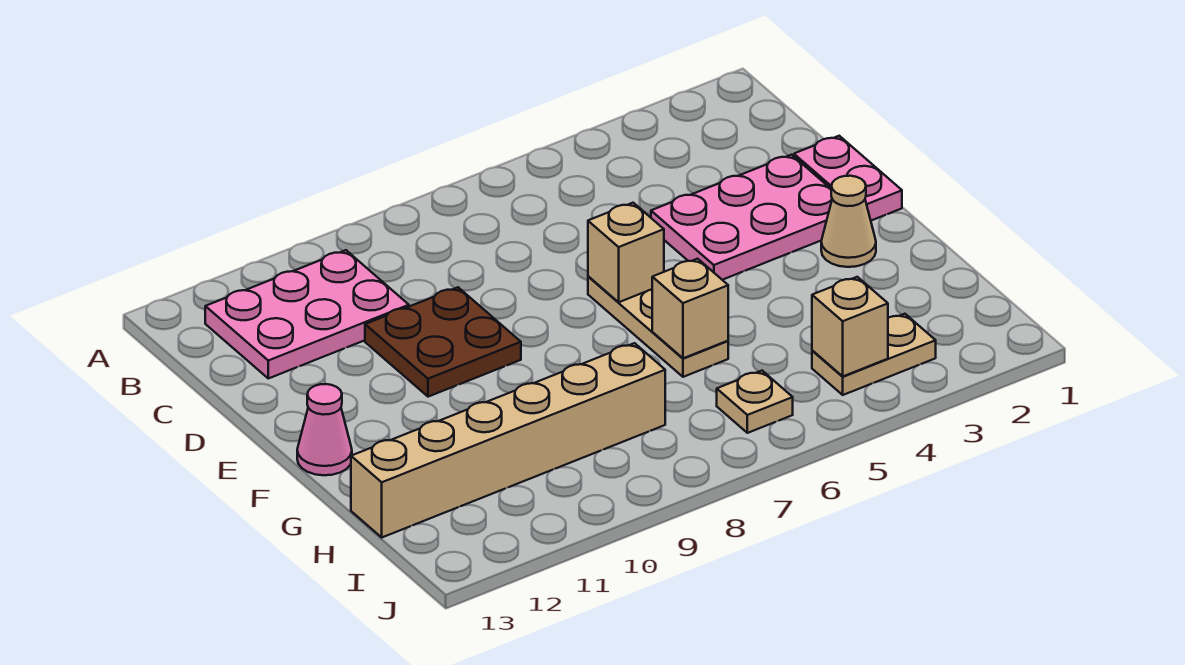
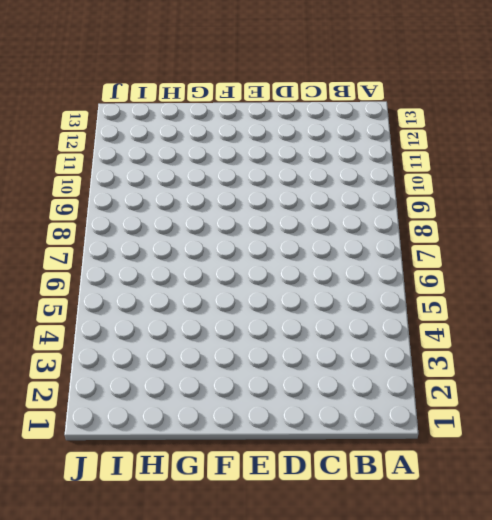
none -> pink plate B10:C12 level 1
none -> pink plate D1:E1 level 1
none -> pink plate D2:E4 level 1

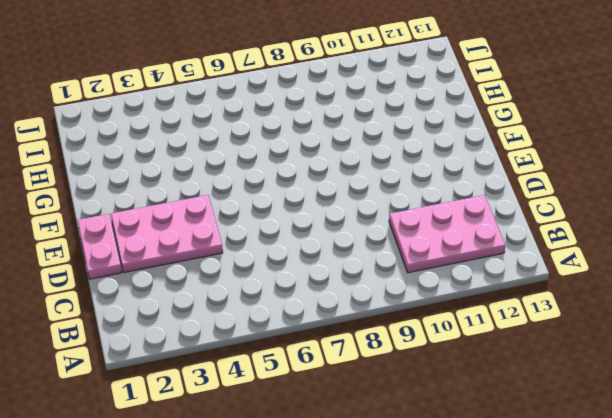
none -> brown plate D9:E10 level 1
none -> tan plate E6:G6 level 1
none -> tan cone F2 level 1

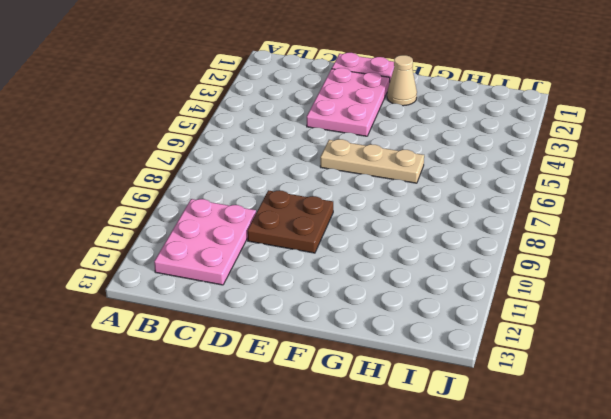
none -> pink cone F13 level 1
none -> tan brick H8:H13 level 1
none -> tan plate I3:I4 level 1

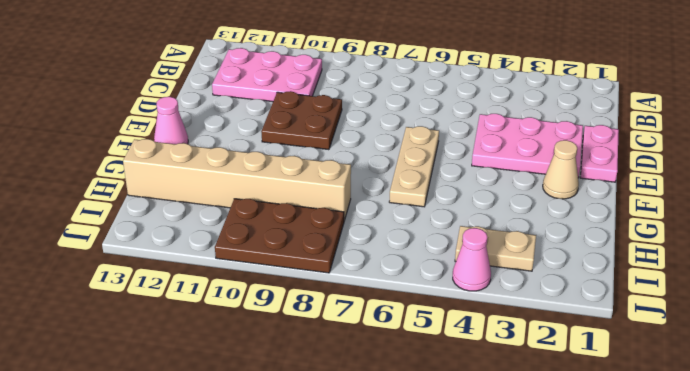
brown plate I8:J10 level 1 -> none
pink cone J4 level 1 -> none
none -> tan plate I6 level 1
none -> tan brick E6 level 2
none -> tan brick G6 level 2

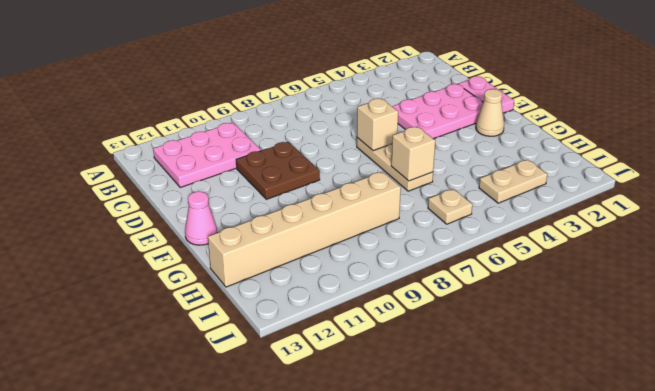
none -> tan brick I4 level 2

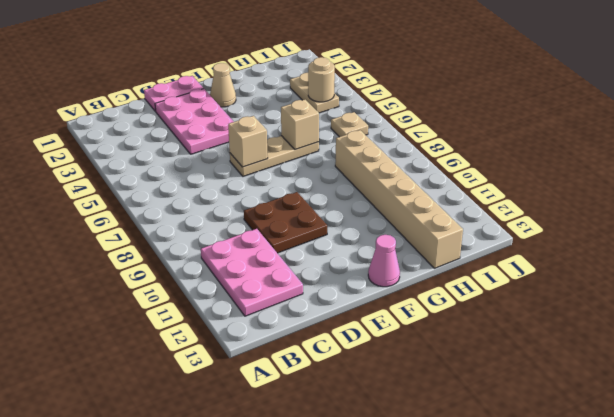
tan round brick I4 level 2 -> tan brick I4 level 2

